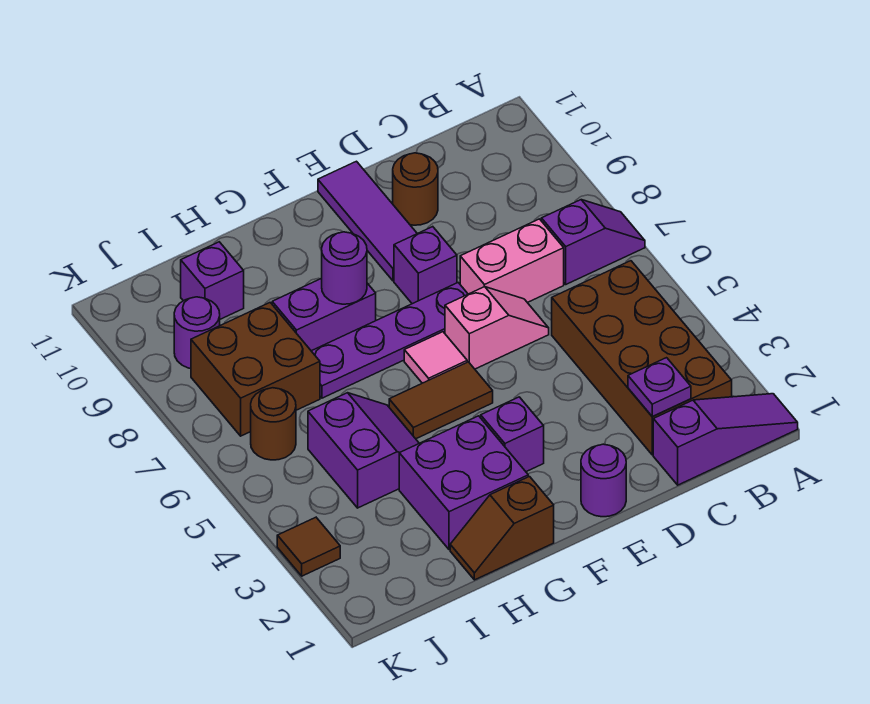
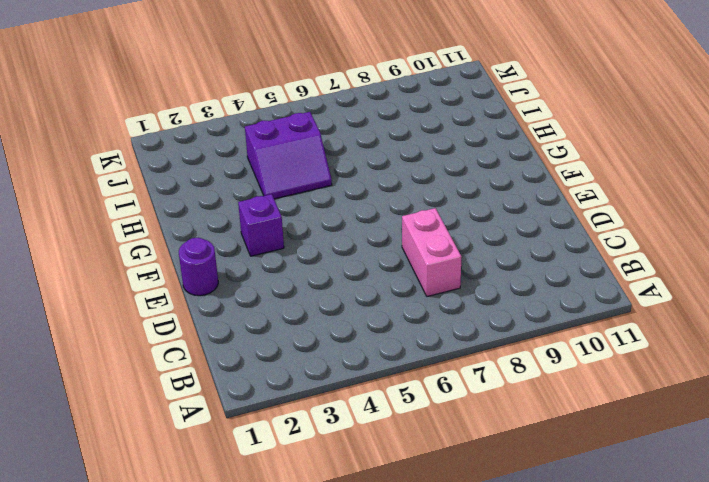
none -> purple slope A1:C1 level 1 top C
none -> purple slope A7:B7 level 1 top B
none -> brown brick B2:C5 level 1

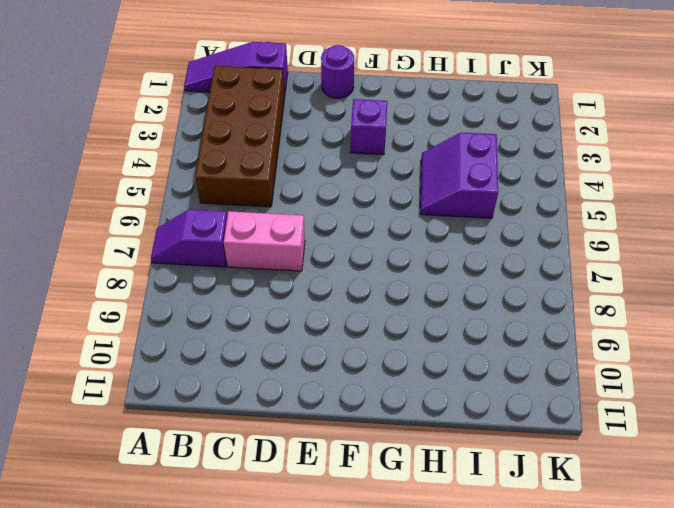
none -> pink slope D6:E6 level 1 top E
none -> brown round brick D10 level 1
none -> purple plate E7:H7 level 1

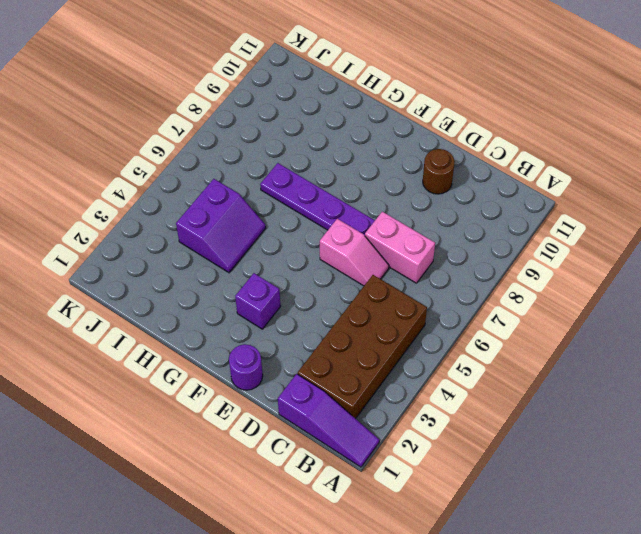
none -> purple slope A7:B7 level 1 top B
none -> purple brick E8 level 1
none -> purple tile E9:E11 level 1

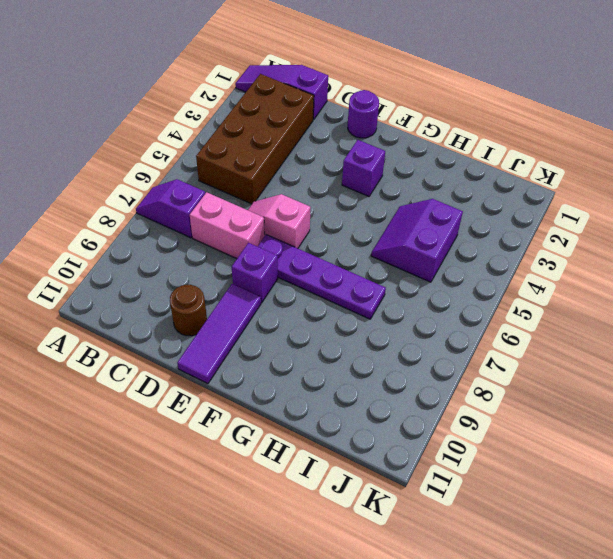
none -> brown tile F5:G5 level 1
none -> pink tile F6 level 1
none -> brown slope G1:H1 level 1 top G

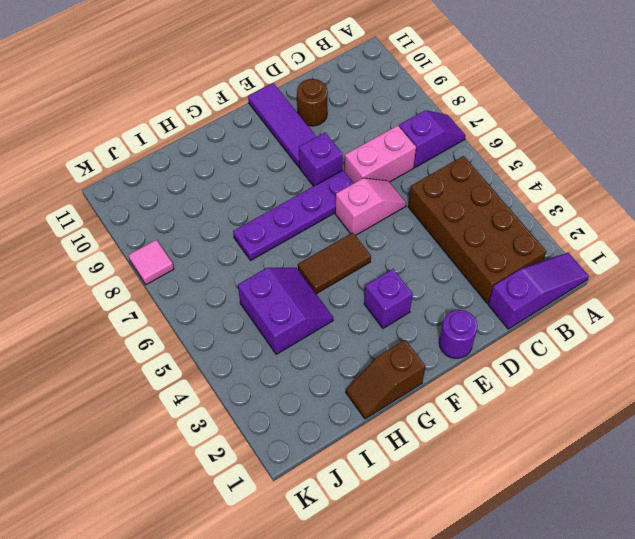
pink tile K8 level 1 -> pink tile F6 level 1
none -> purple brick G2:H3 level 1
none -> purple brick G8:H8 level 1
none -> brown brick I7:J8 level 1

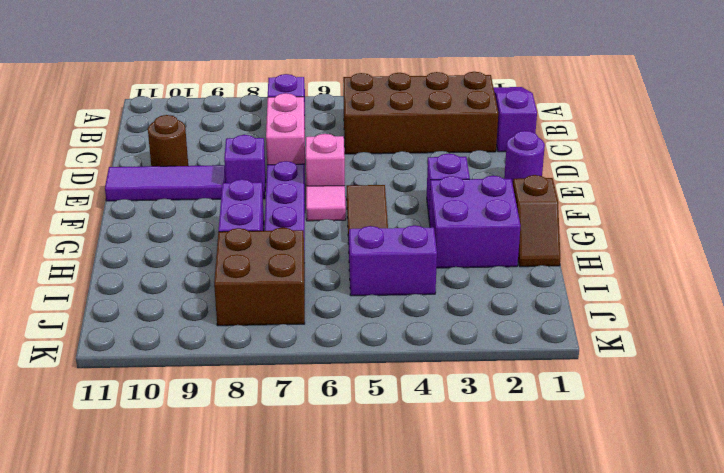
none -> purple brick I10 level 1
none -> brown round brick J6 level 1
none -> purple round brick J9 level 1

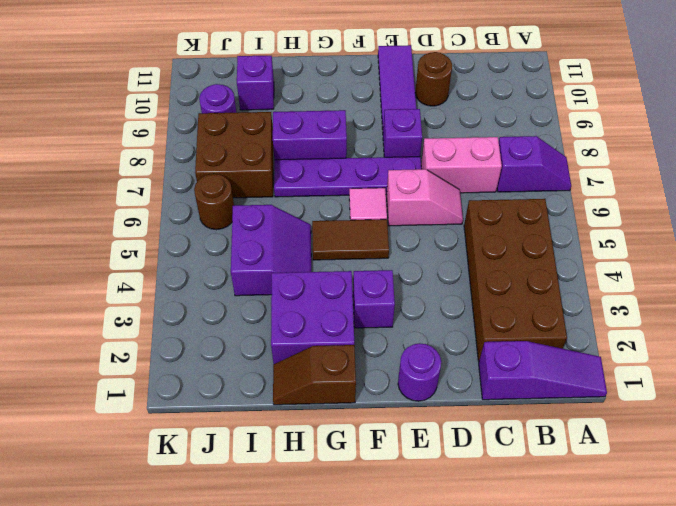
none -> brown tile K3 level 1
none -> purple plate C2 level 2
none -> purple round brick G8 level 2

